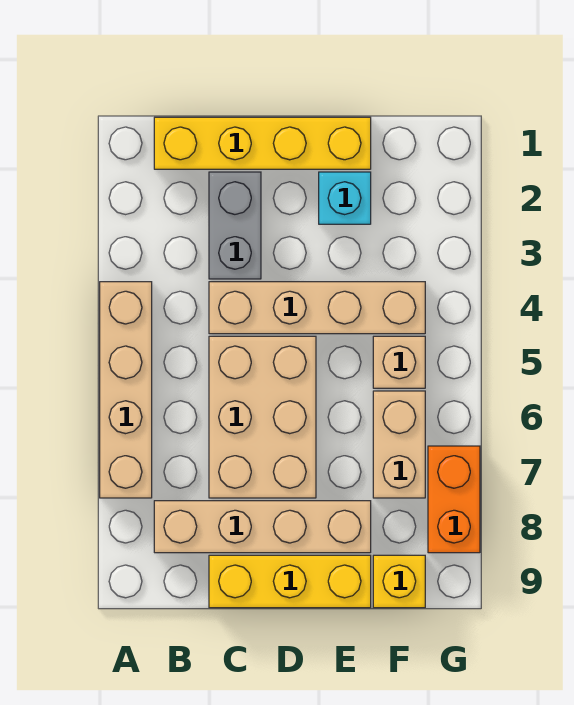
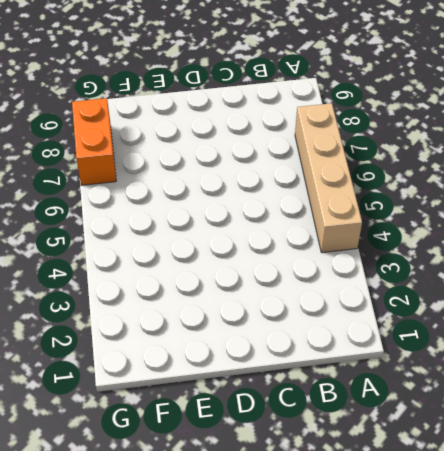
none -> yellow brick B1:E1 level 1
none -> tan brick B8:E8 level 1
none -> grey brick C2:C3 level 1

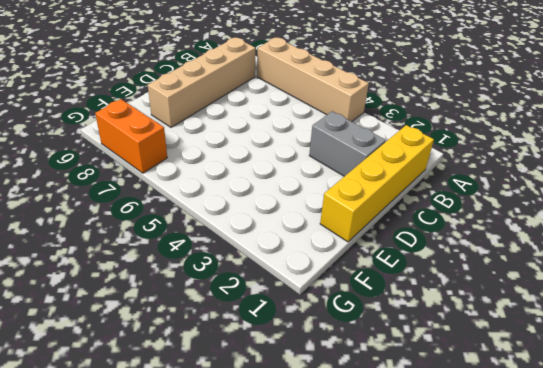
none -> tan brick C4:F4 level 1
none -> tan brick C5:D7 level 1
none -> yellow brick C9:E9 level 1

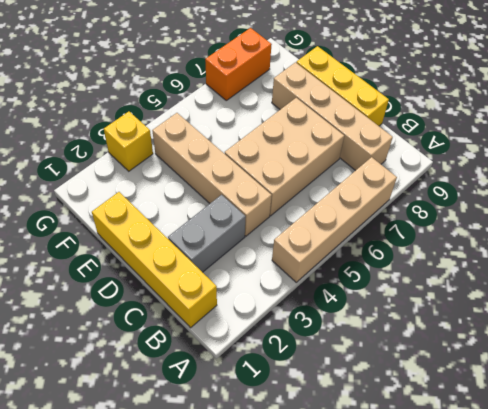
yellow brick G3 level 1 -> yellow brick F9 level 1
none -> cyan brick E2 level 1
none -> tan brick F5 level 1
none -> tan brick F6:F7 level 1

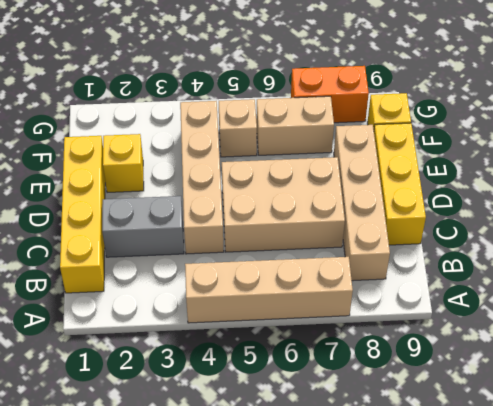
yellow brick E2 level 1 -> cyan brick E2 level 1

